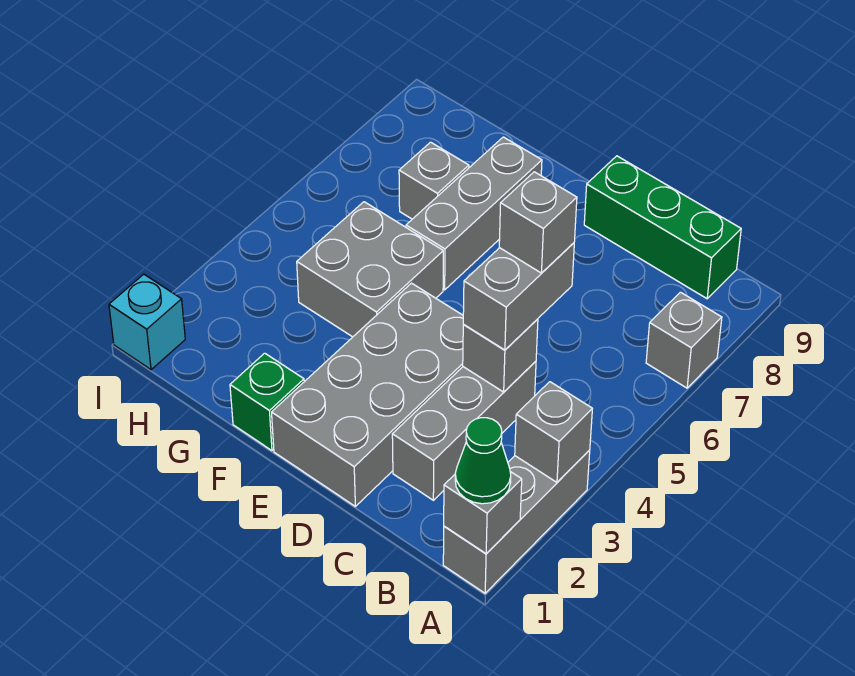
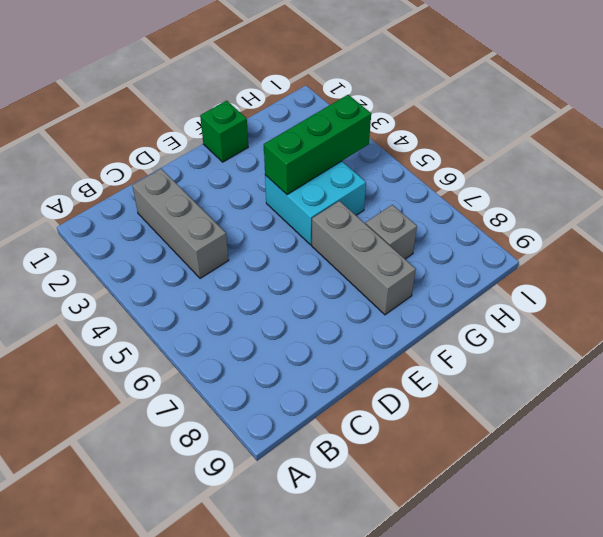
cyan brick F4:G5 level 1 -> grey brick F4:G5 level 1
green brick F4:H4 level 2 -> green brick B9:D9 level 1
none -> grey brick A1:A3 level 1
none -> grey brick A7 level 1
none -> grey brick D1:E4 level 1

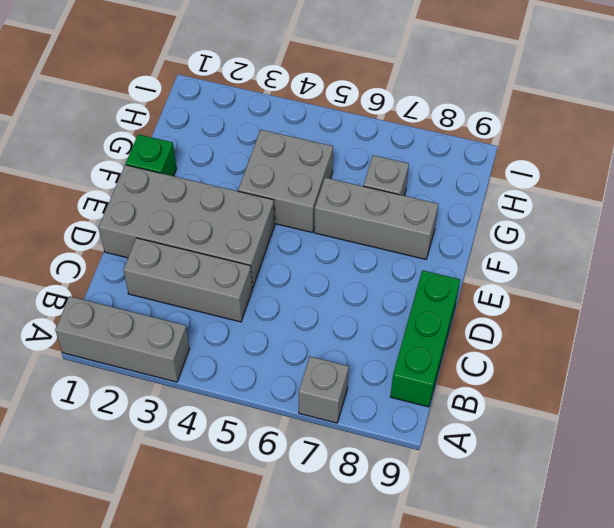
none -> cyan brick I1 level 1
none -> grey brick A1 level 2
none -> grey brick A3 level 2

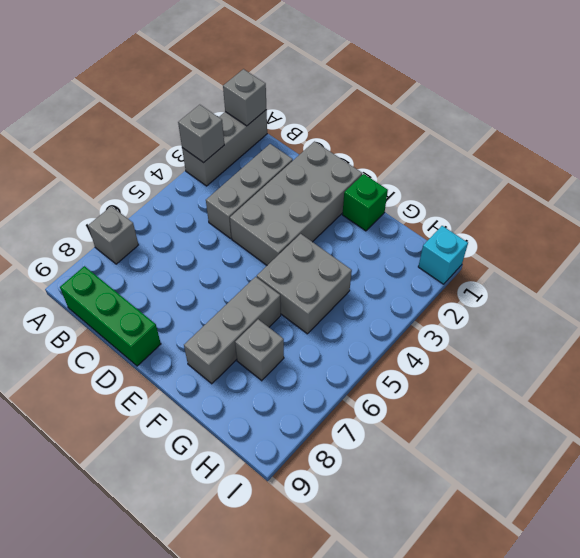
none -> grey brick C4 level 2
none -> green cone A1 level 3
none -> grey brick C4:C5 level 3

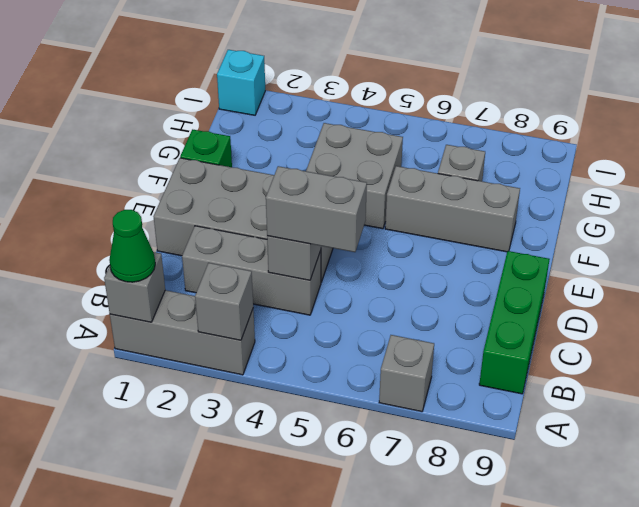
none -> grey brick C5 level 4

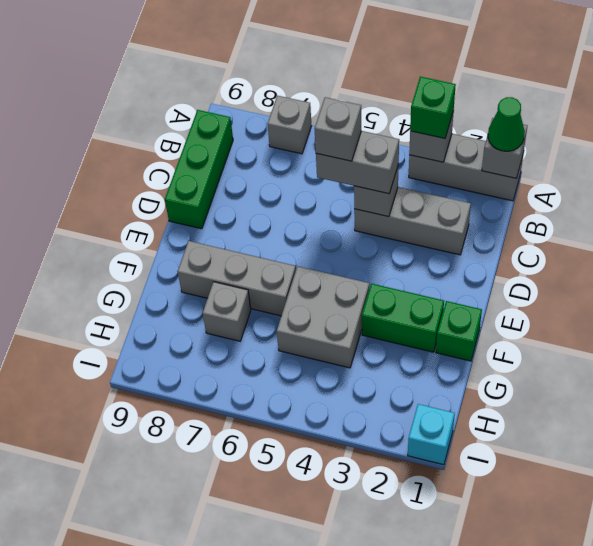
green brick A3 level 3 -> none
green brick F2:F3 level 1 -> none
none -> grey brick D1:E4 level 1

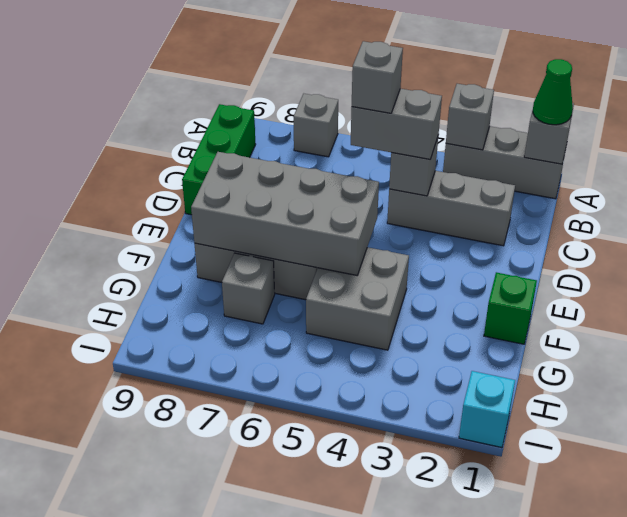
grey brick E5:F8 level 2 -> grey brick D1:E4 level 1

